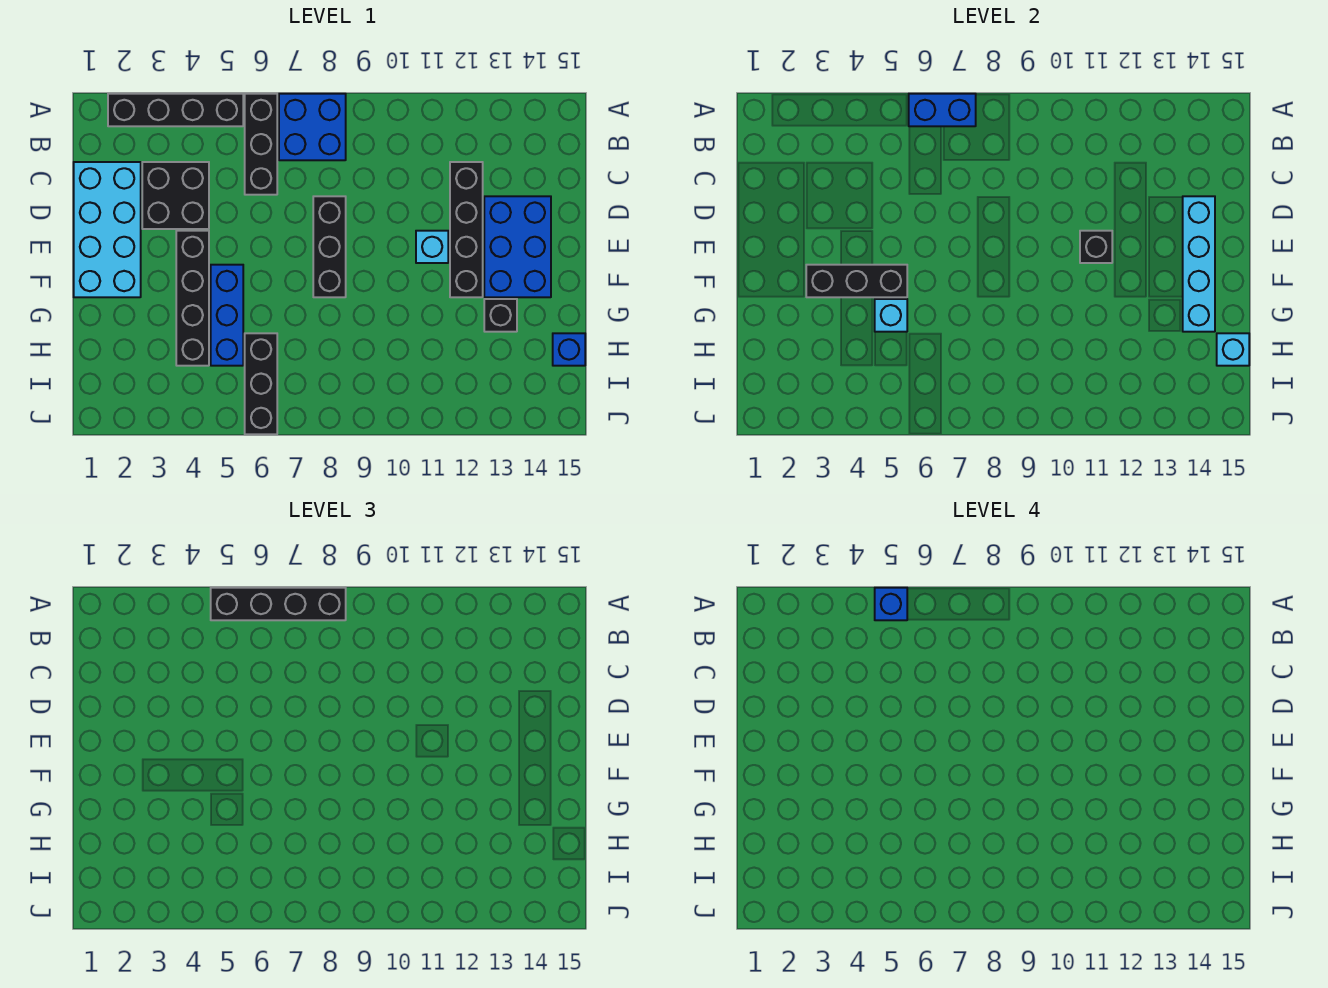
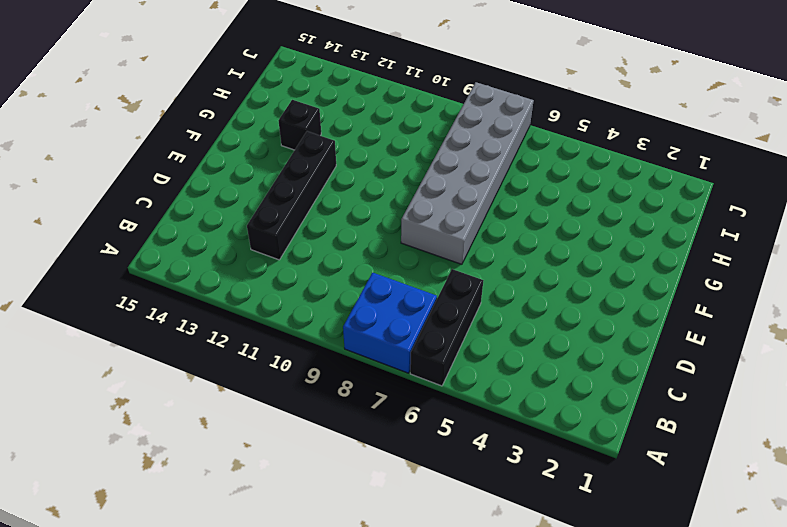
grey brick E7:J8 level 1 -> black brick D8:F8 level 1
none -> black brick A2:A5 level 1
none -> cyan brick C1:F2 level 1
none -> black brick C3:D4 level 1

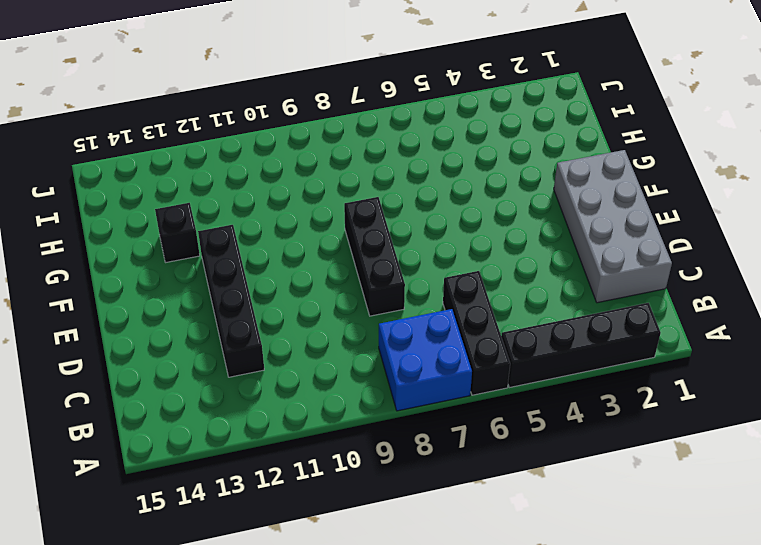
grey brick C1:F2 level 1 -> cyan brick C1:F2 level 1
none -> black brick C3:D4 level 1
none -> blue brick D13:F14 level 1
none -> black brick E4:H4 level 1

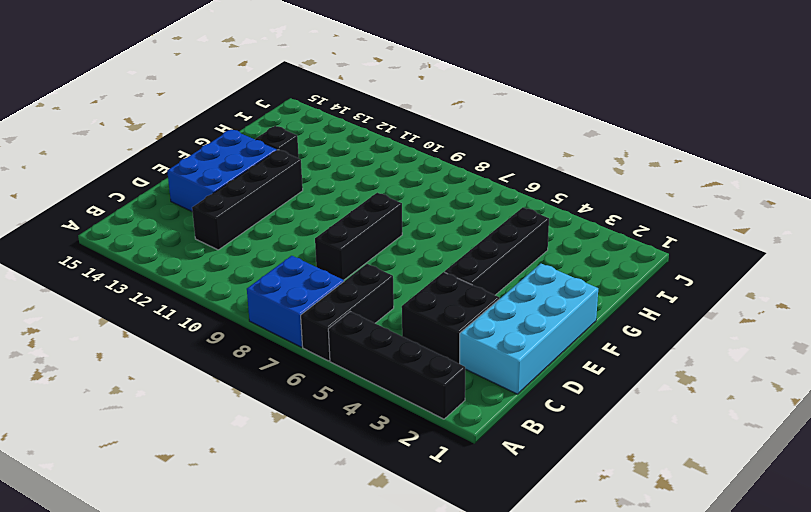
none -> cyan brick E11 level 1
none -> blue brick F5:H5 level 1
none -> black brick H6:J6 level 1

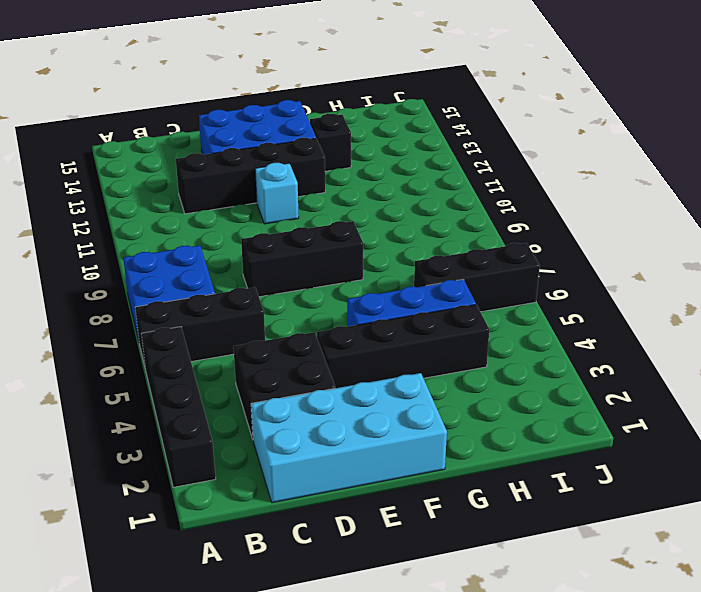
none -> blue brick H15 level 1
none -> blue brick A6:A7 level 2
none -> cyan brick D14:G14 level 2

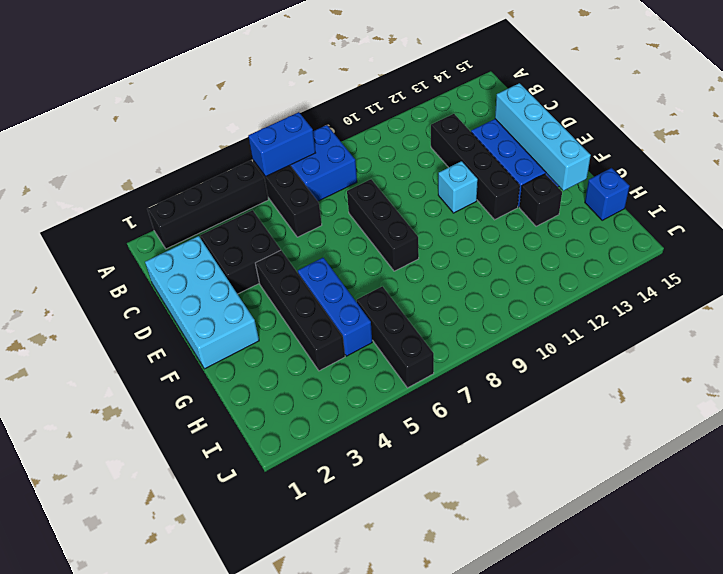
none -> black brick E11 level 2
none -> black brick F3:F5 level 2
none -> cyan brick G5 level 2

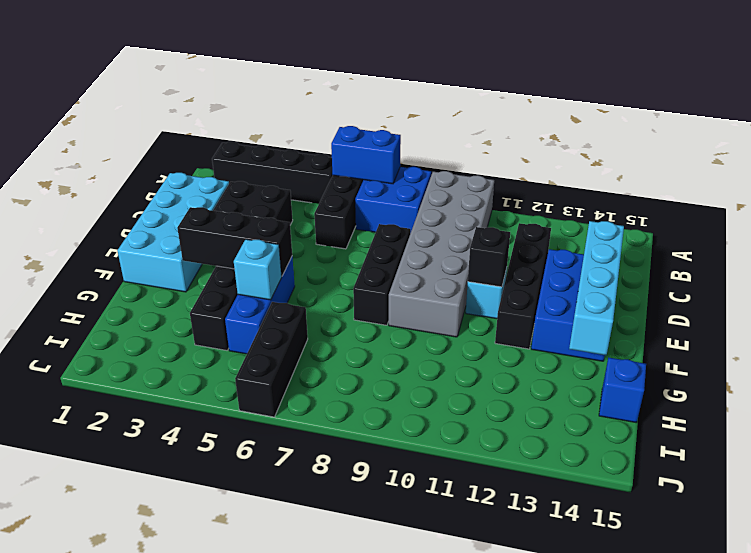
grey brick A9:F10 level 1 -> none
none -> black brick G13 level 1
none -> cyan brick H15 level 2
none -> black brick A5:A8 level 3

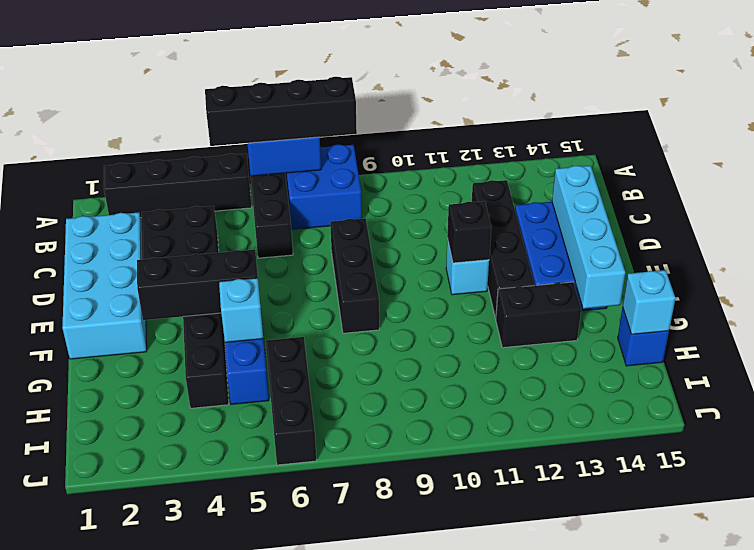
black brick G12:G13 level 1 -> black brick G13 level 1
none -> blue brick A5 level 4

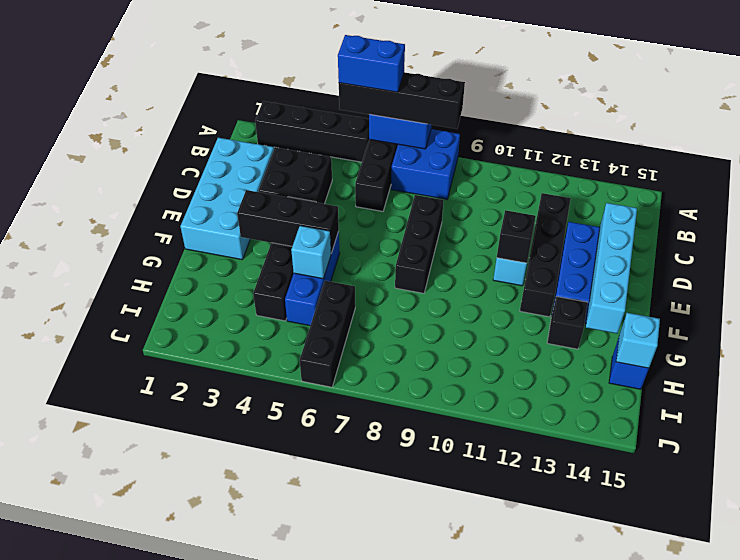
blue brick A5:A6 level 4 -> blue brick A5 level 4

